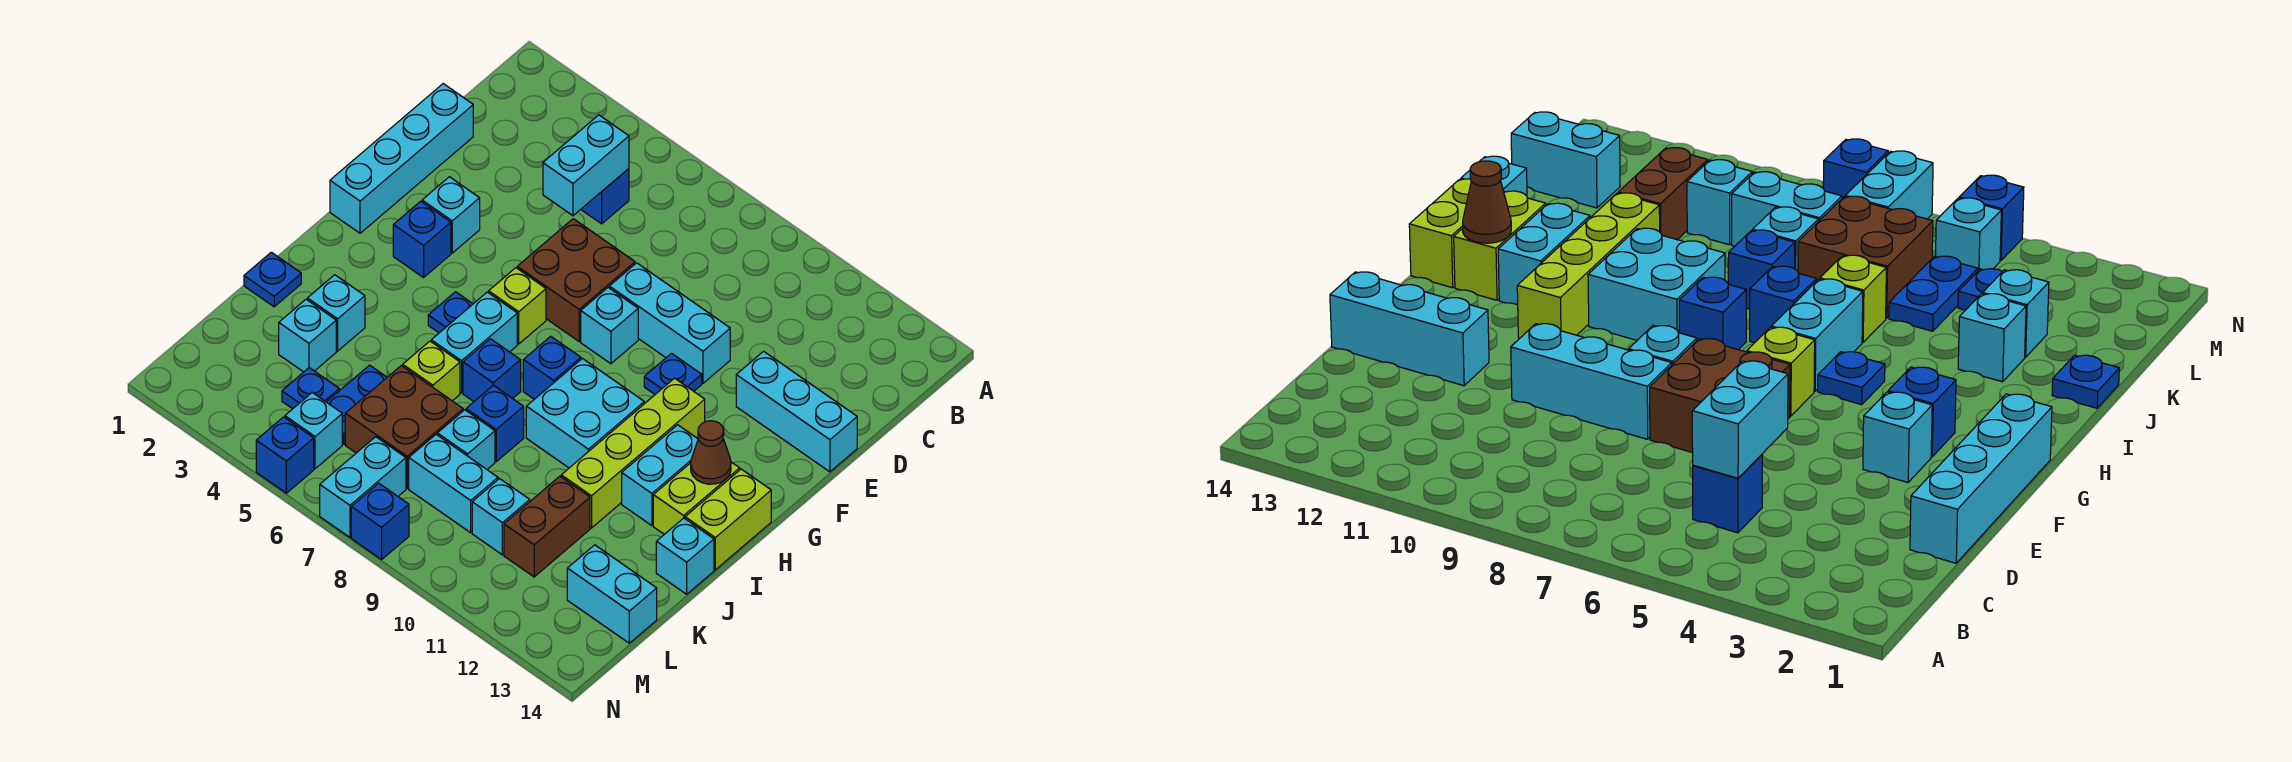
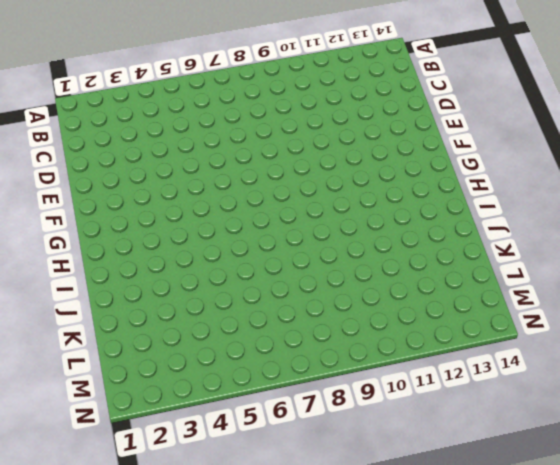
none -> blue brick C5 level 1
none -> cyan brick D1:G1 level 1
none -> brown brick E6:F7 level 1
none -> cyan brick E8:E10 level 1

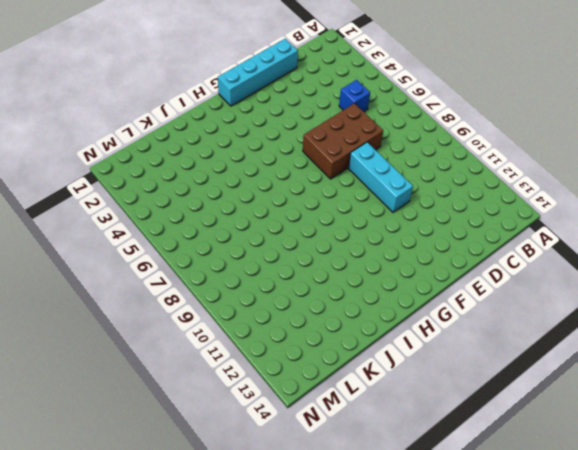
brown brick D6:F7 level 1 -> brown brick E6:F7 level 1
none -> cyan brick E12:E14 level 1
none -> cyan brick F3 level 1
none -> cyan brick F8 level 1
none -> blue plate F10 level 1

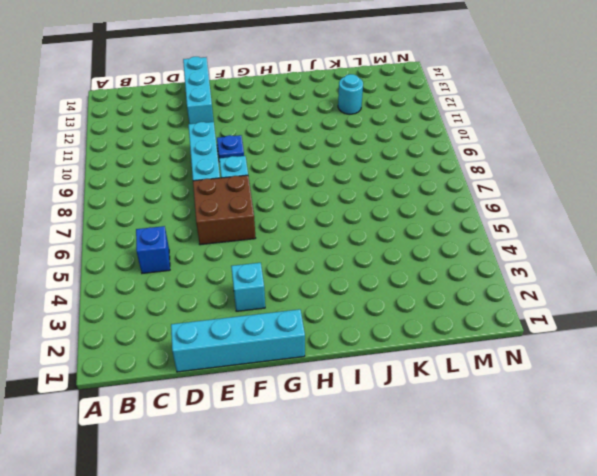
cyan round brick K12 level 1 -> none
none -> blue brick G3 level 1
none -> lime brick G6 level 1
none -> lime brick G11:J11 level 1
none -> blue plate H5 level 1

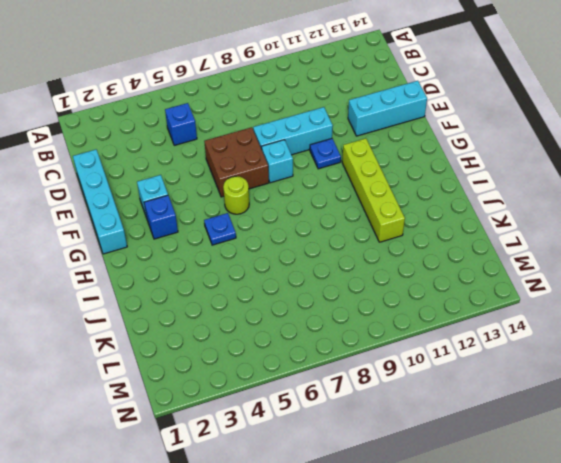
lime round brick G6 level 1 -> lime brick G6 level 1
none -> cyan brick H6:I6 level 1
none -> blue brick H8 level 1
none -> cyan brick H9:I10 level 1
none -> cyan brick H12:I12 level 1

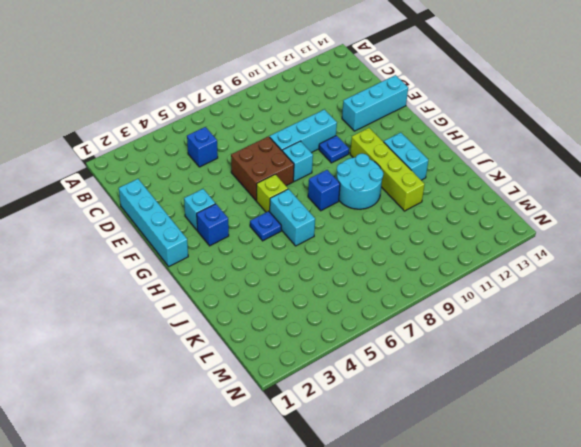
cyan round brick H9:I10 level 1 -> cyan brick H9:I10 level 1
none -> lime brick H13:I13 level 1
none -> lime brick H14:I14 level 1
none -> blue brick I7 level 1
none -> blue plate J1 level 1

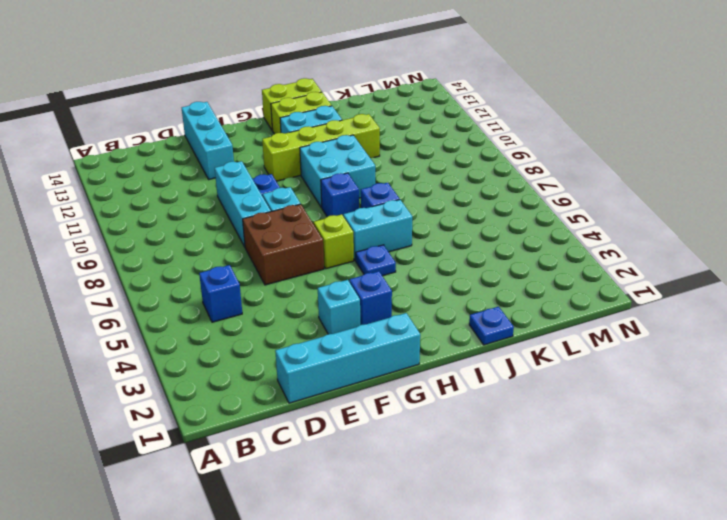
none -> cyan brick J3 level 1
none -> lime brick J6 level 1
none -> blue brick J8 level 1
none -> cyan brick J14 level 1

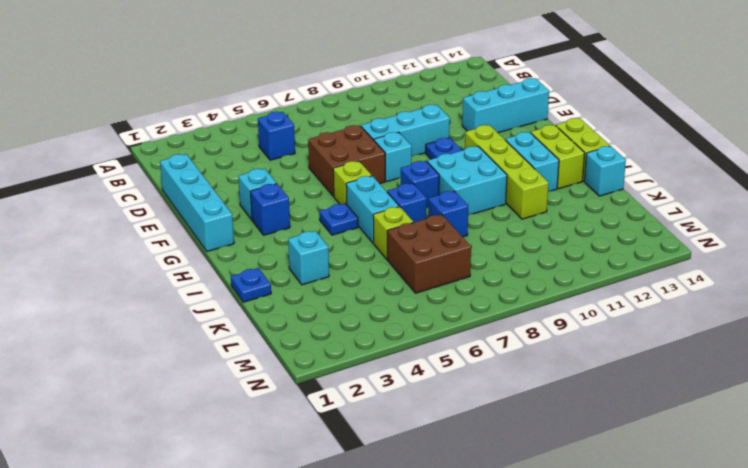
none -> cyan brick K3 level 1
none -> blue plate K5:L5 level 1
none -> cyan brick K8 level 1
none -> brown brick K11:L11 level 1

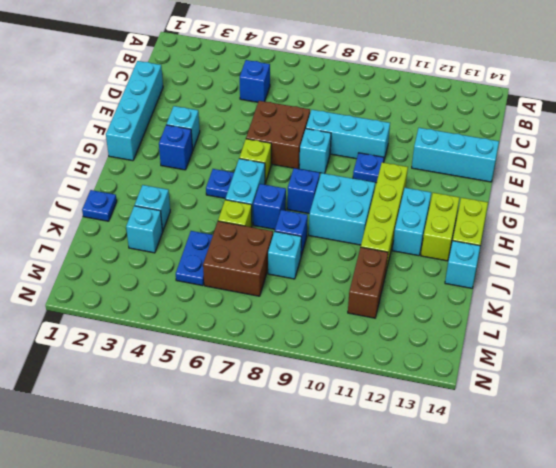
none -> blue plate L4 level 1
none -> cyan brick L8:L9 level 1
none -> cyan brick L10 level 1
none -> cyan brick L13:L14 level 1

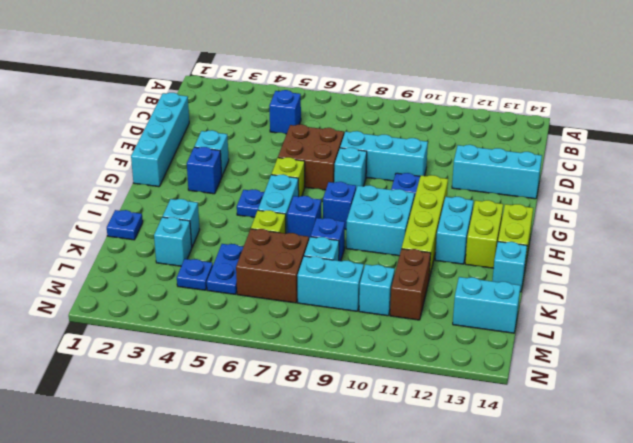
none -> cyan brick M5 level 1
none -> cyan brick M7:N7 level 1
none -> blue brick N5 level 1
none -> blue brick N8 level 1

